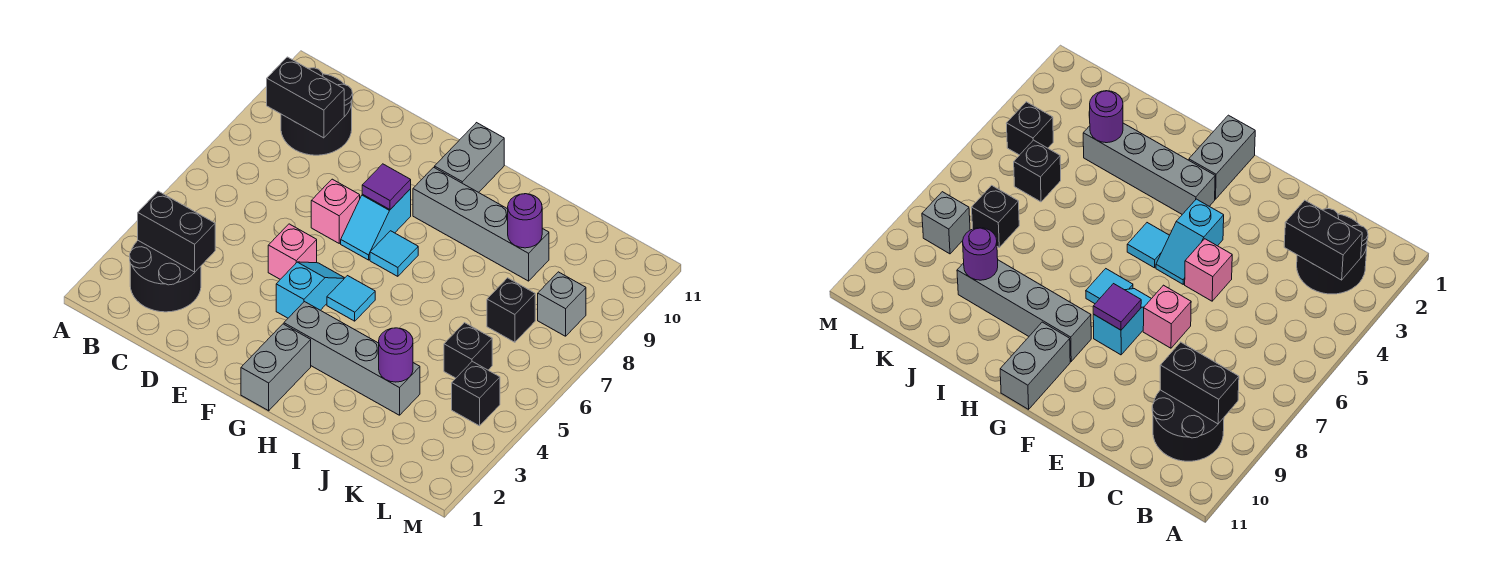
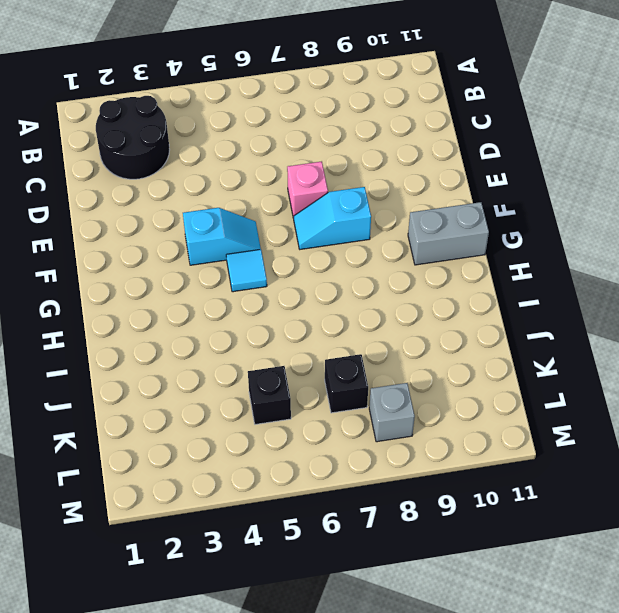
none -> black round brick B9:C10 level 1
none -> pink brick E5 level 1
none -> grey brick G1:G2 level 1

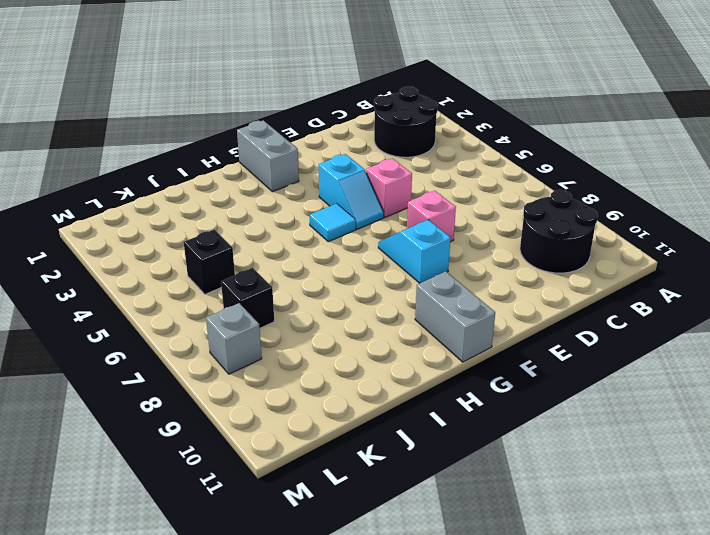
none -> grey brick G3:J3 level 1
none -> cyan tile G7 level 1
none -> grey brick G9:J9 level 1

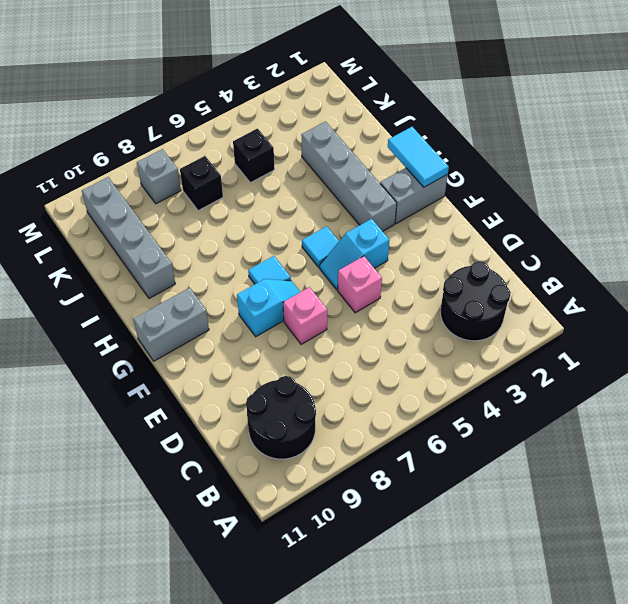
cyan tile G1:H1 level 2 -> none
grey brick I10:L10 level 1 -> grey brick G9:J9 level 1
none -> black brick L4 level 1
none -> black brick B3:C3 level 2
none -> black brick B9:C9 level 2

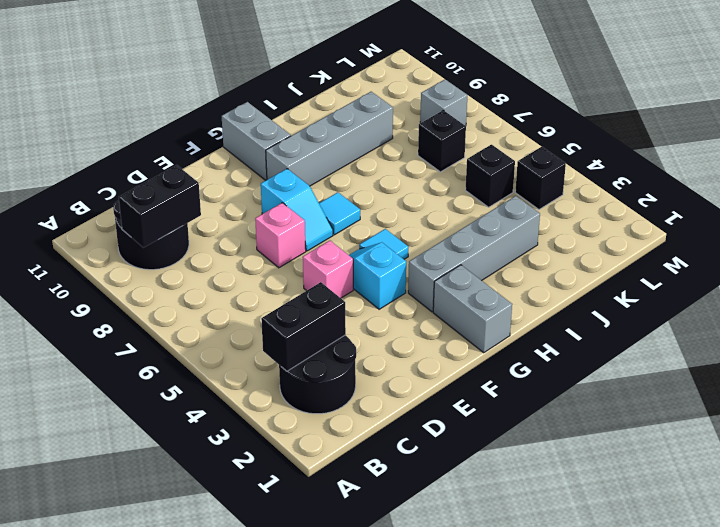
none -> purple tile F8 level 2
none -> purple round brick J3 level 2
none -> purple round brick J9 level 2

